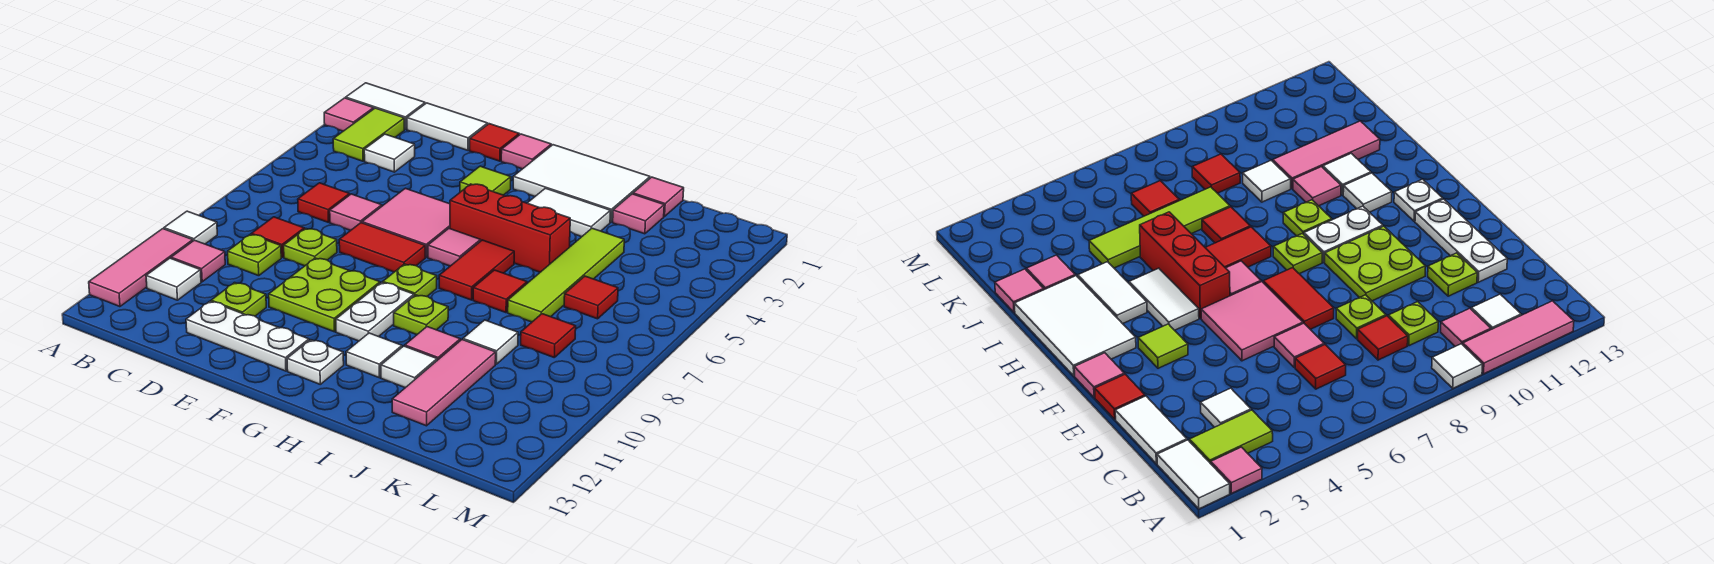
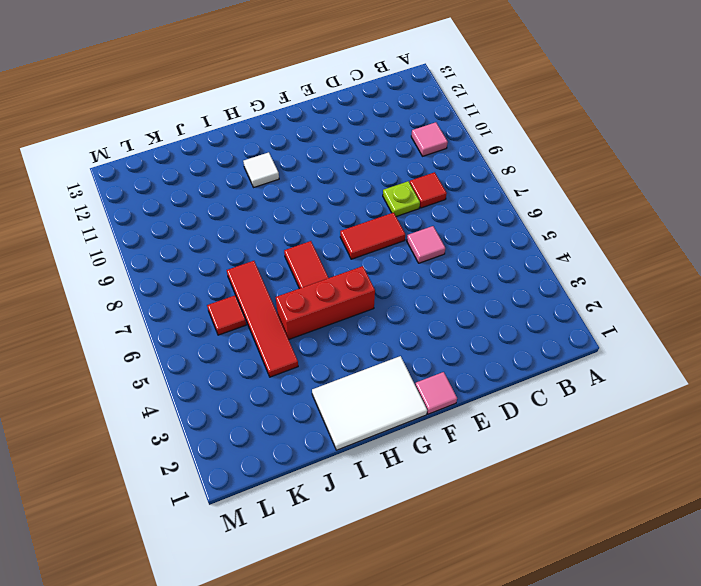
red tile J4:J7 level 1 -> lime tile J4:J7 level 1
none -> white tile A1:B1 level 1
none -> pink tile A2 level 1
none -> white tile A9 level 1
none -> pink tile A10:A12 level 1

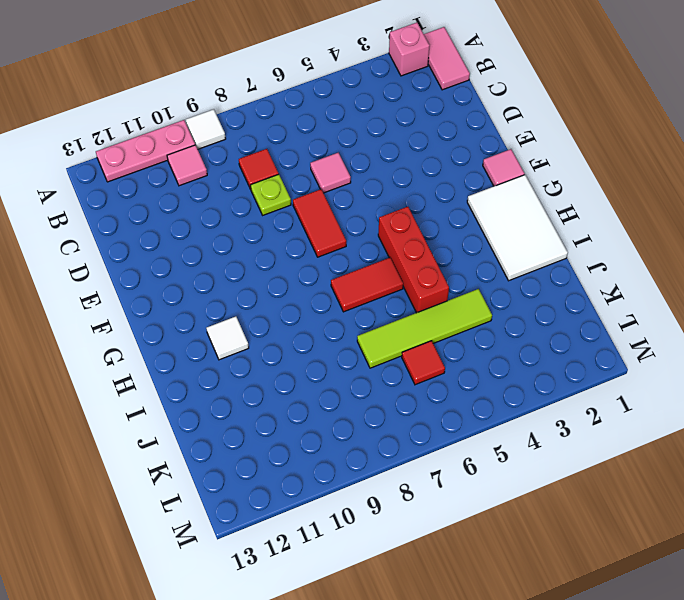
pink tile A1:B1 level 1 -> white tile A1:B1 level 1
pink brick A2 level 1 -> pink tile A2 level 1
pink plate A10:A12 level 1 -> pink tile A10:A12 level 1
none -> lime tile B2:B3 level 1
none -> white tile B11 level 1
none -> white tile C1:D1 level 1
none -> white tile C3 level 1

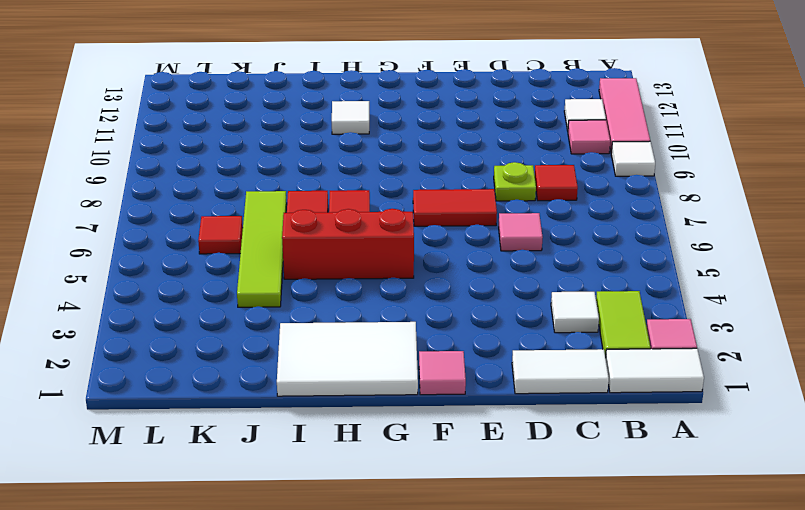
none -> red tile C6 level 1
none -> lime plate C9 level 1
none -> lime plate D11 level 1
none -> white plate D12:F12 level 1

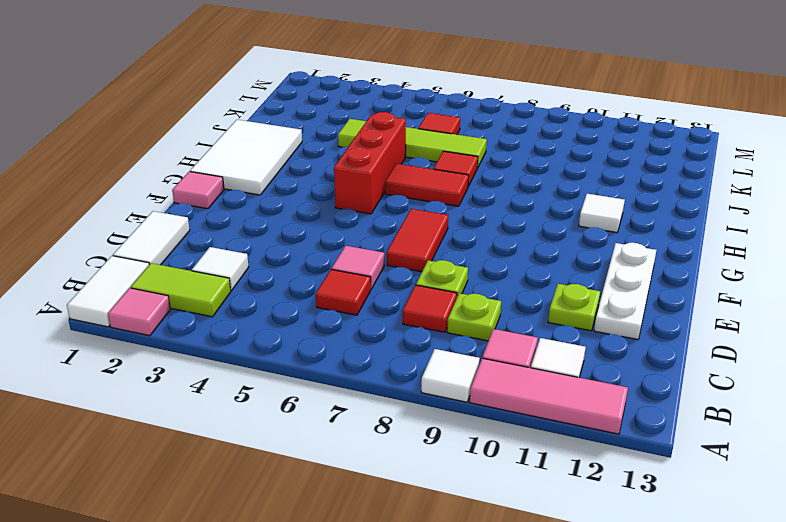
none -> red tile E1 level 1
none -> pink tile E5:F6 level 1
none -> lime plate E9:F10 level 1
none -> lime tile F3 level 1

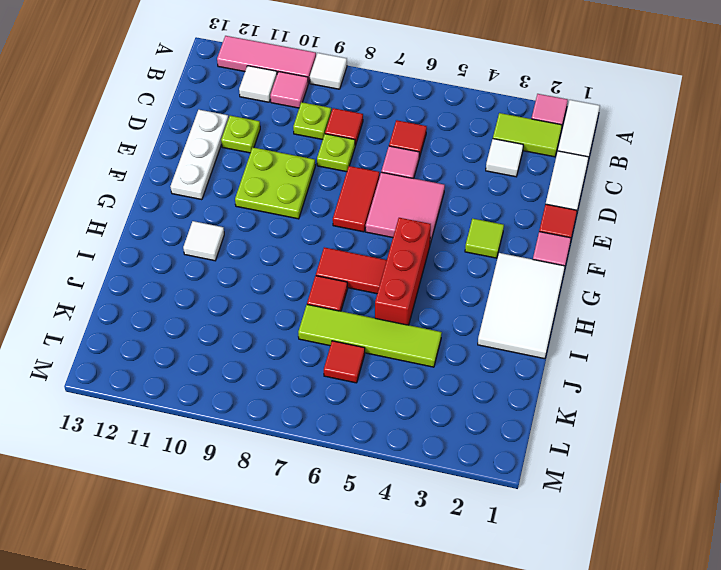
none -> white tile G4:H4 level 1
none -> pink tile G6 level 1
none -> lime plate G8 level 1
none -> white plate G9:G10 level 1

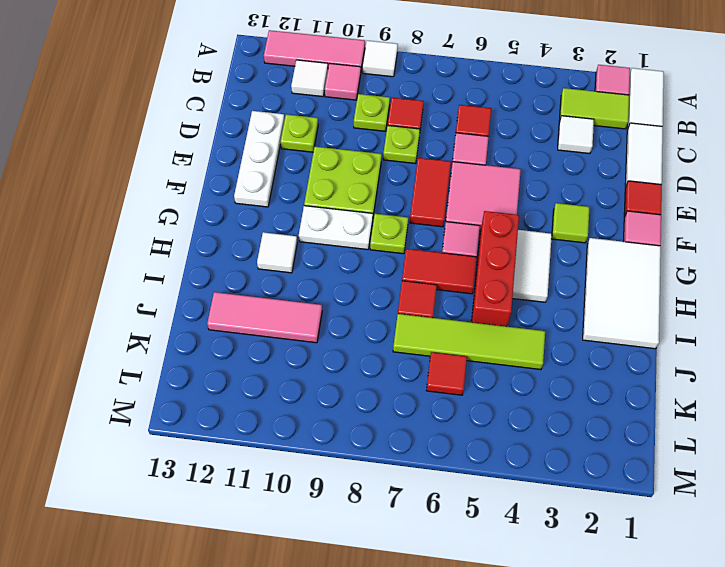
none -> white plate G12 level 1
none -> white tile H3:I3 level 1
none -> lime plate H9 level 1
none -> pink tile I10 level 1

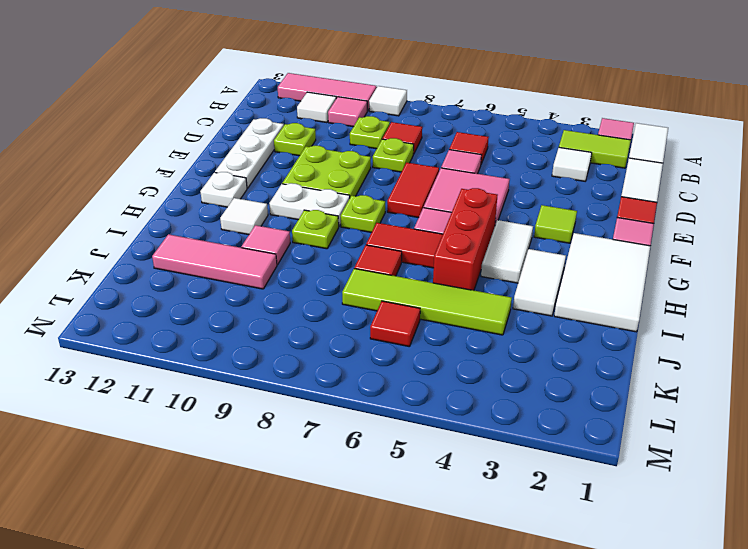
none -> white tile I11 level 1
none -> pink tile J1 level 1
none -> pink tile J2 level 1
none -> white tile J9 level 1

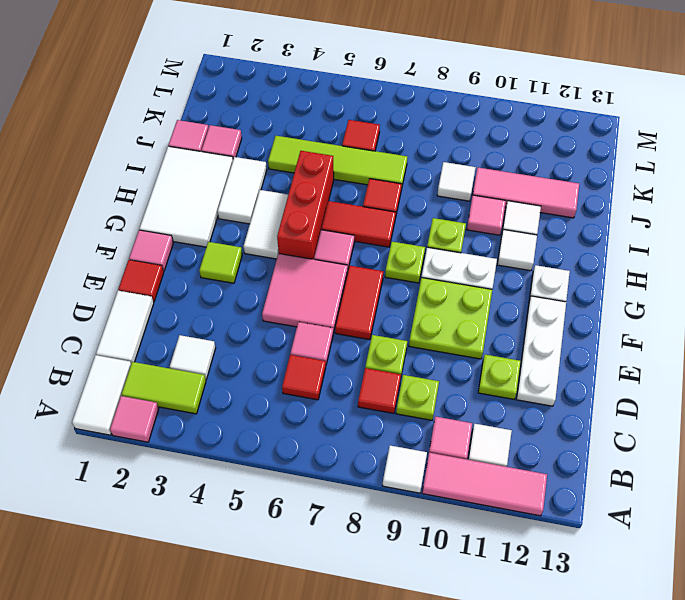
none -> red tile K8 level 1

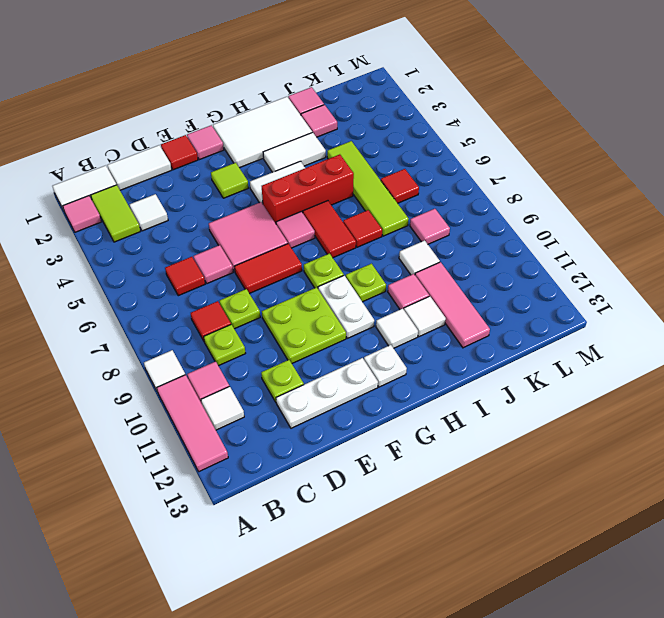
pink tile K8 level 1 -> red tile K8 level 1

